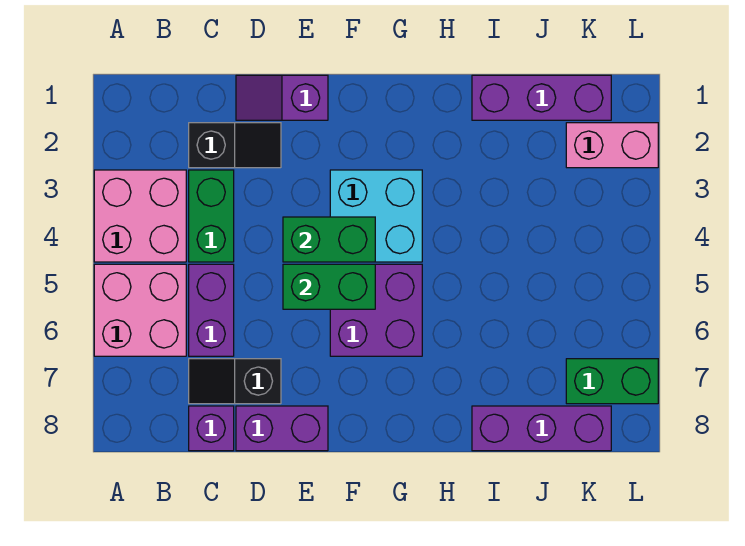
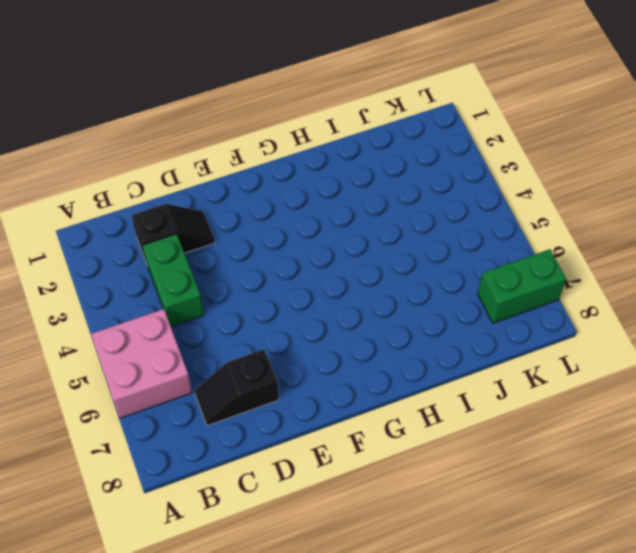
none -> pink brick A3:B4 level 1
none -> purple brick C5:C6 level 1
none -> purple brick C8 level 1

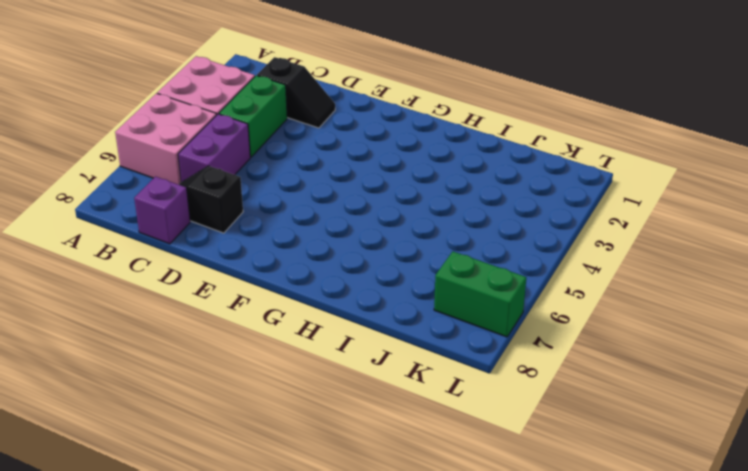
none -> purple slope D1:E1 level 1 top E
none -> purple brick D8:E8 level 1
none -> cyan brick F3:G4 level 1

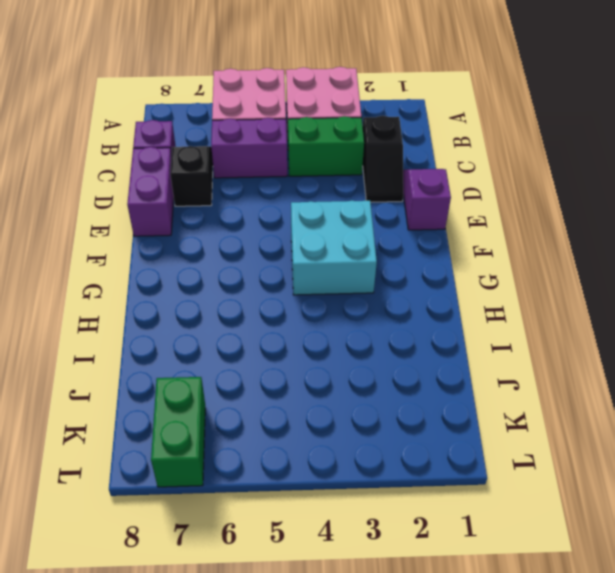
none -> purple brick F5:G6 level 1
none -> purple brick I1:K1 level 1
none -> purple brick I8:K8 level 1

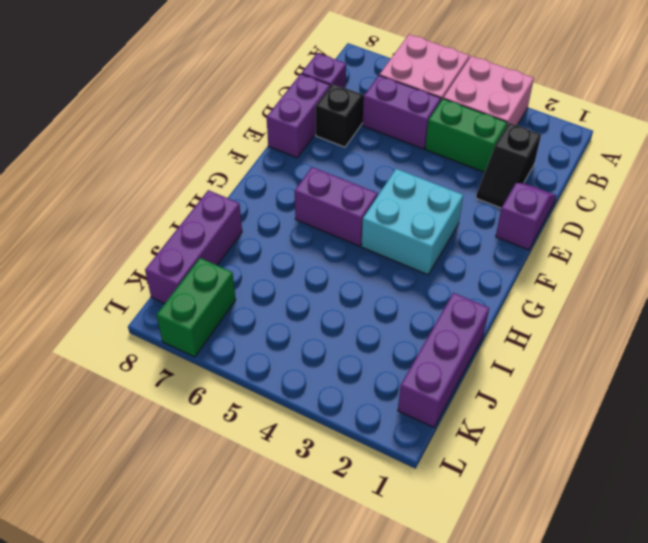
purple brick G5:G6 level 1 -> purple brick F5:G6 level 1
none -> pink brick K2:L2 level 1
none -> green brick E4:F4 level 2
none -> green brick E5:F5 level 2

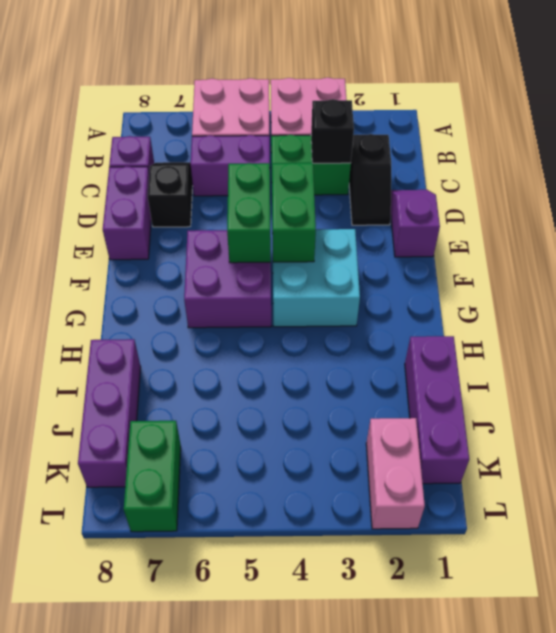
black brick C3 level 2 -> none

